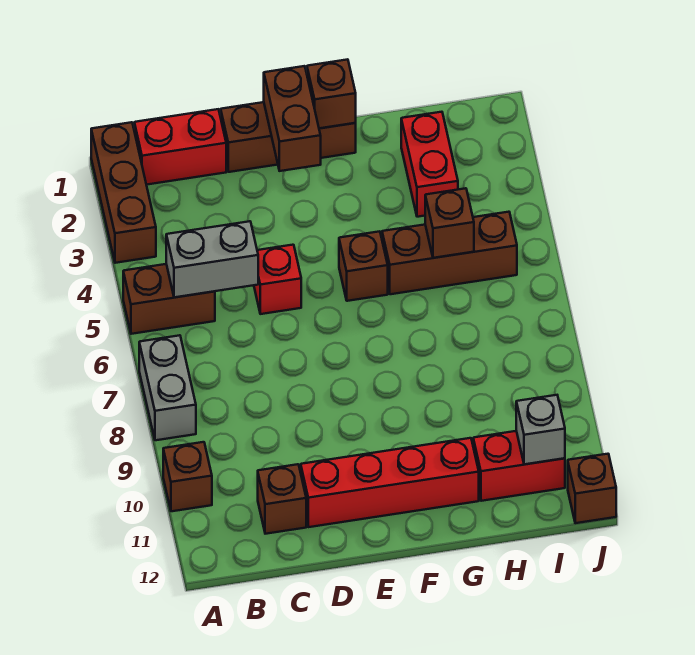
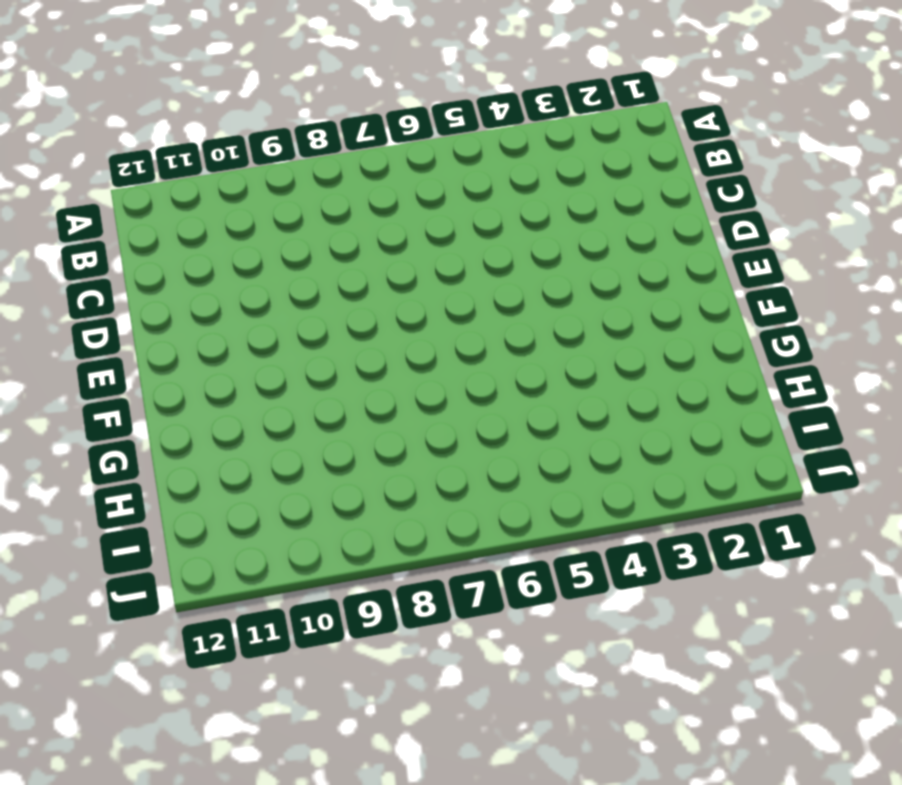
none -> brown brick A1:A3 level 1
none -> brown brick A5:B5 level 1
none -> grey brick A7:A8 level 1

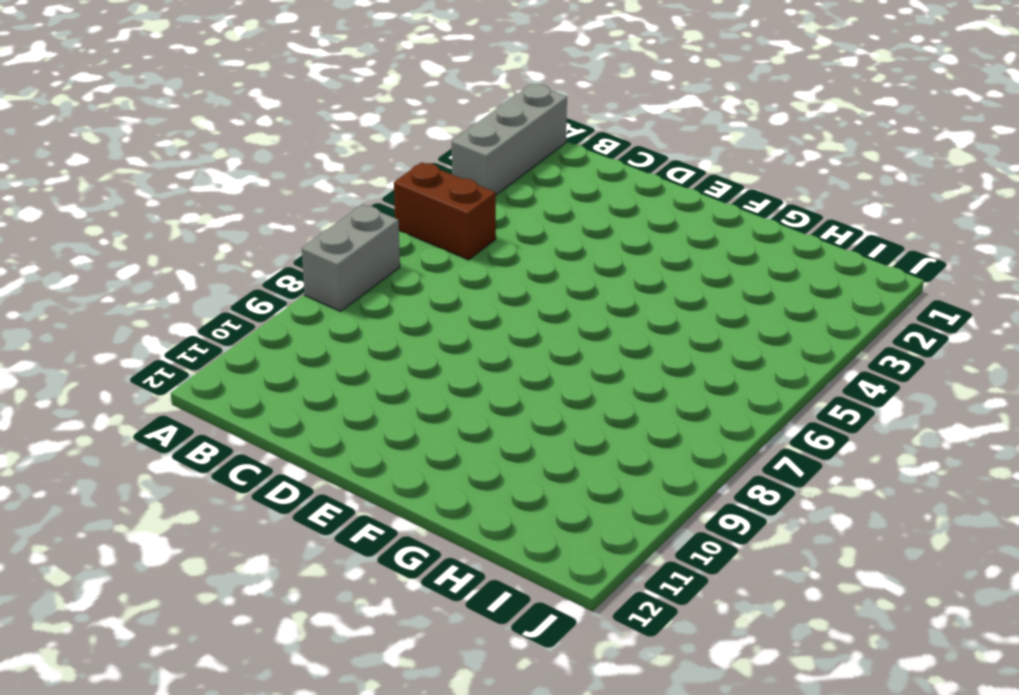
grey brick A1:A3 level 1 -> brown brick A1:A3 level 1
none -> brown brick A10 level 1
none -> red brick B1:C1 level 1
none -> brown brick C11 level 1

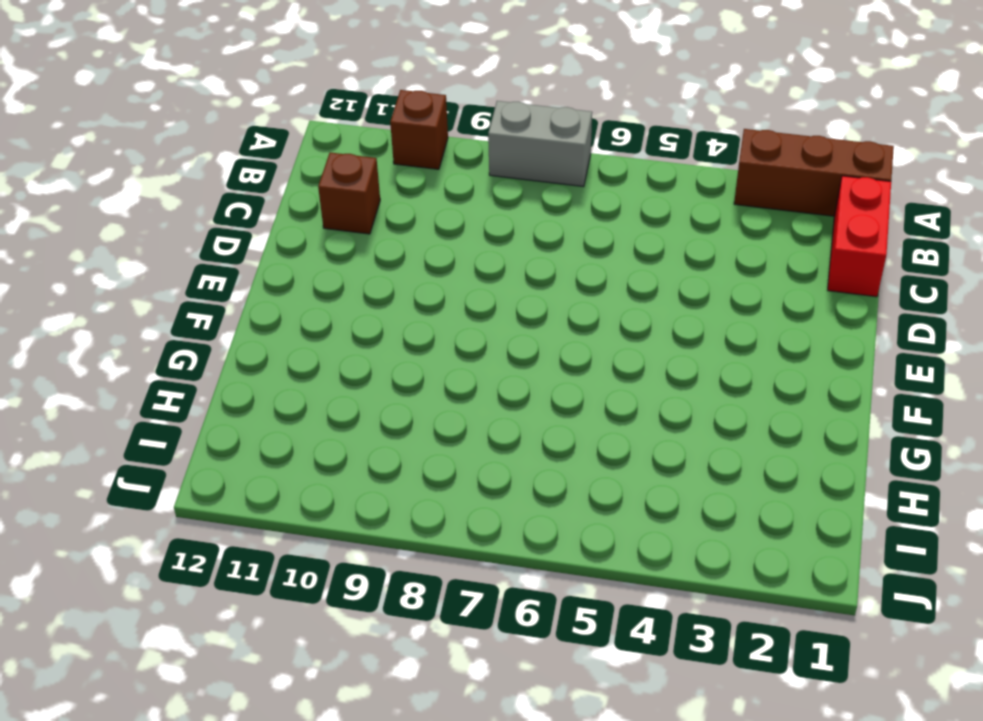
none -> brown brick A5:B5 level 1
none -> brown brick D1:F1 level 1
none -> red brick D5 level 1

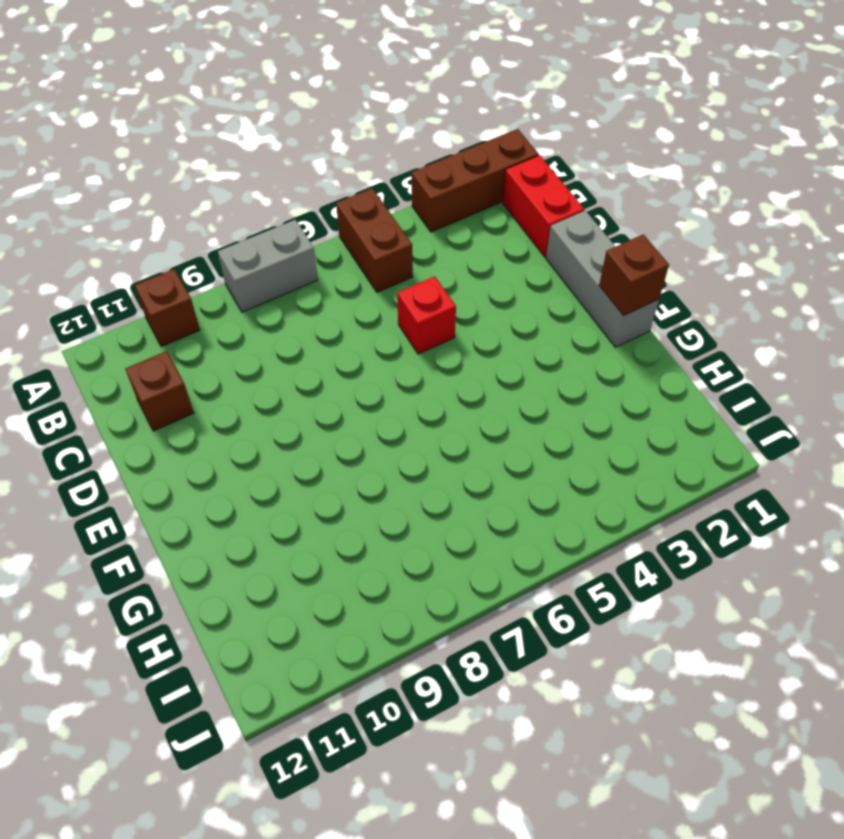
grey brick D1:F1 level 1 -> brown brick D1:F1 level 1
none -> red brick D11:G11 level 1
none -> brown brick F5 level 1
none -> brown brick G5:I5 level 1

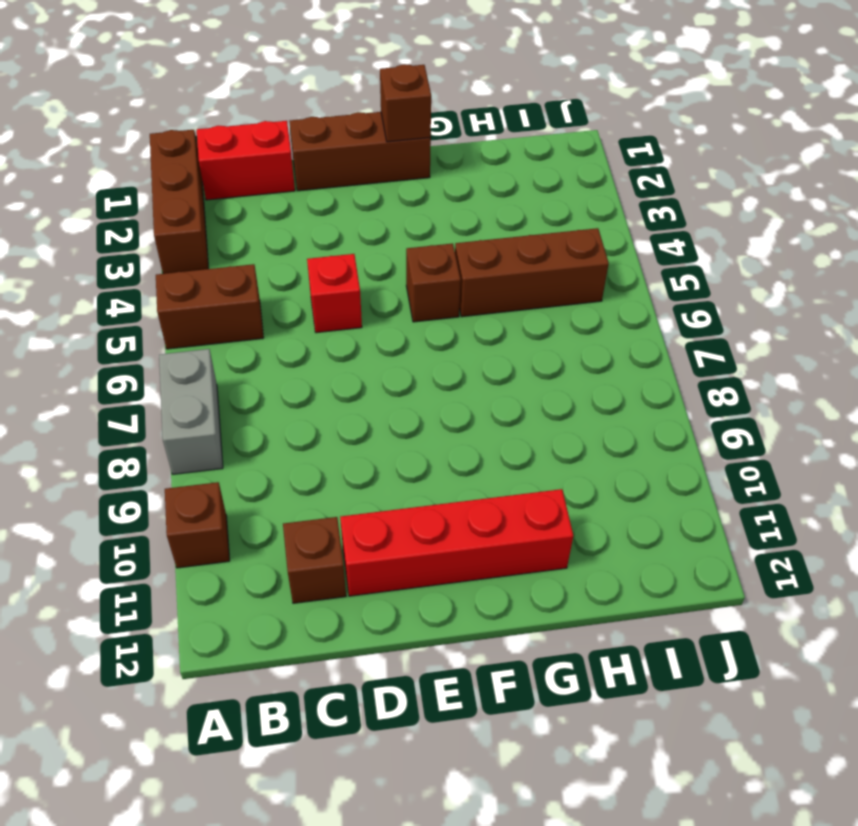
none -> red brick H2:H3 level 1
none -> red brick H11:I11 level 1
none -> brown brick J12 level 1

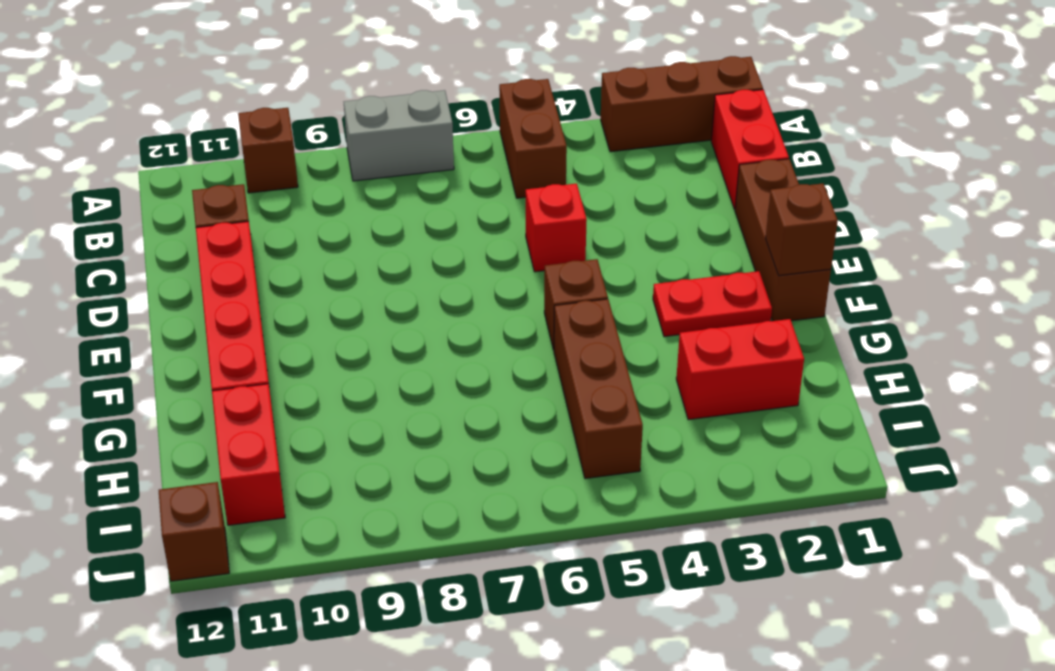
red plate F2:F3 level 1 -> none
none -> grey brick B5:C5 level 2
none -> brown brick E1:E2 level 2
none -> brown brick H5 level 2

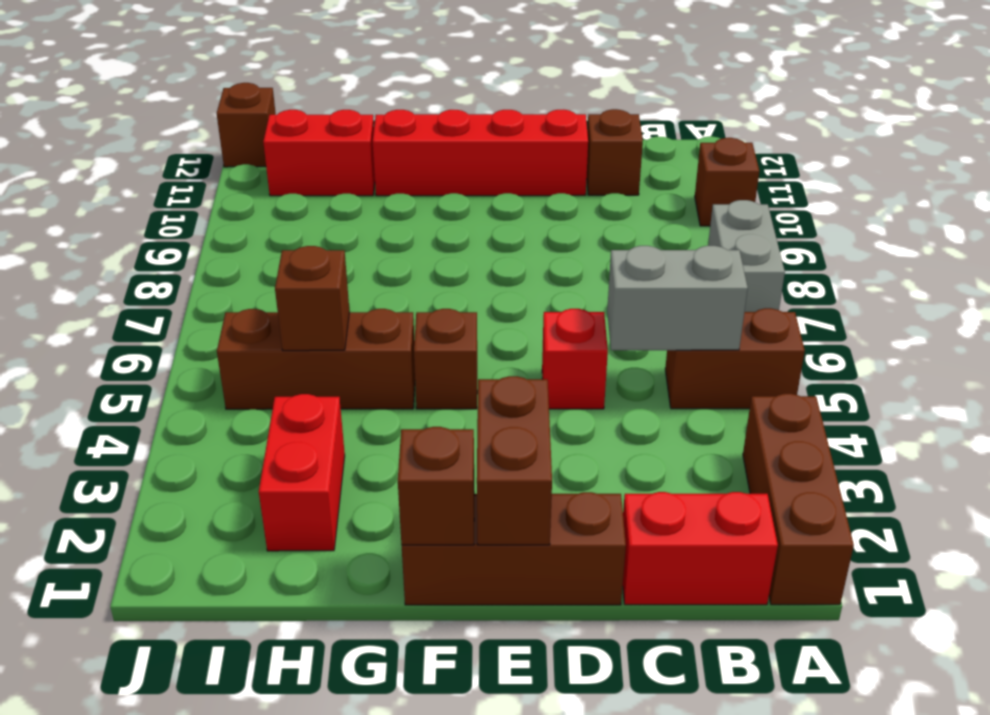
none -> grey brick I11 level 2

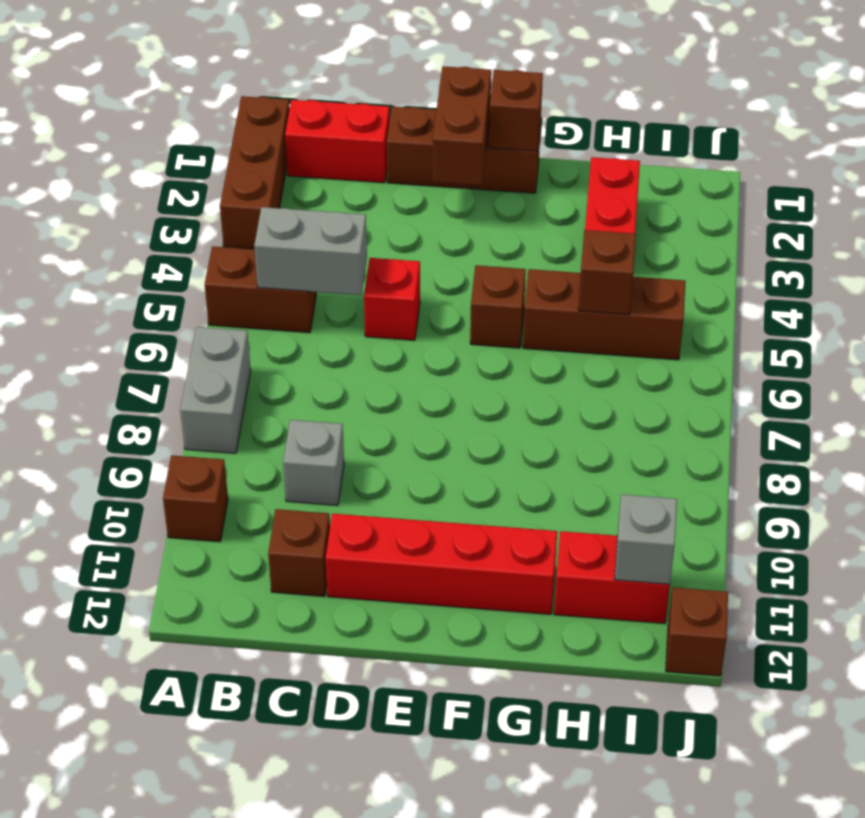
grey brick C9 level 1 -> none

